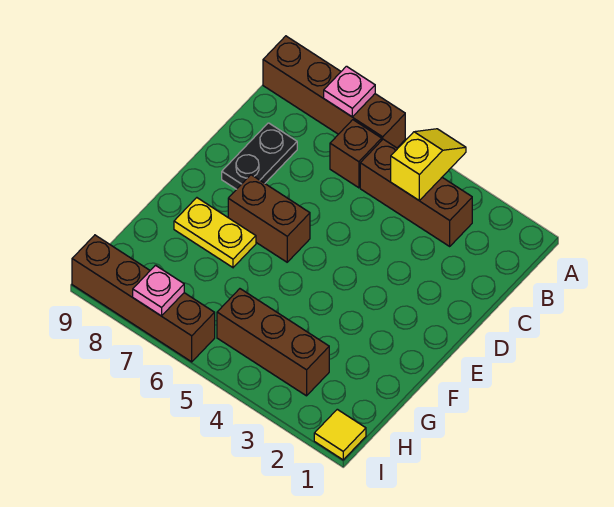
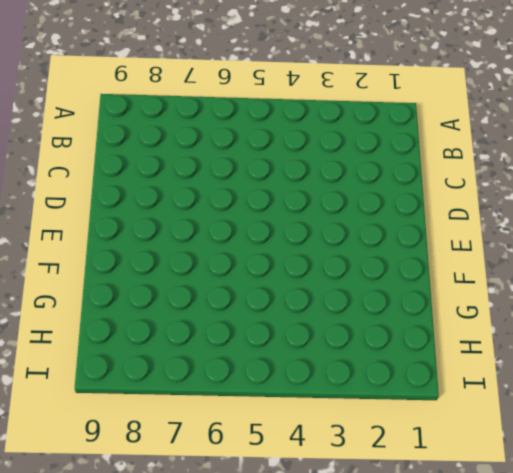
none -> brown brick A6:A9 level 1
none -> brown brick B3:B5 level 1
none -> brown brick B6 level 1

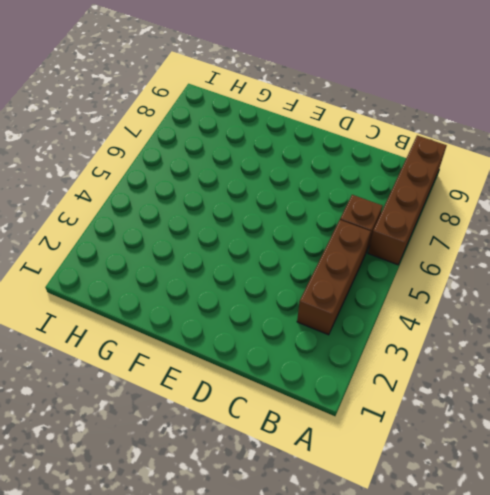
none -> black plate C8:D8 level 1
none -> brown brick E6:E7 level 1
none -> yellow plate F7:F8 level 1

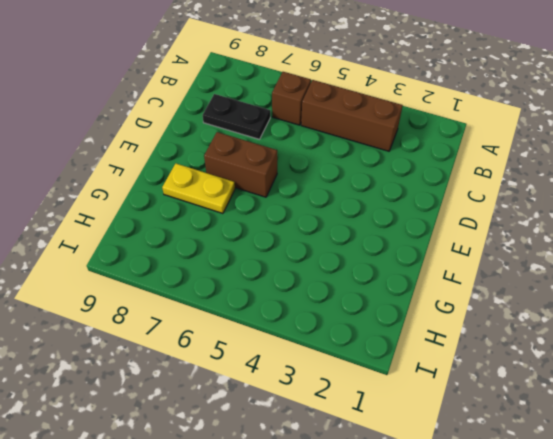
black plate C7:C8 level 1 -> black plate C8:D8 level 1
none -> brown brick A6:A9 level 1
none -> brown brick H3:H5 level 1
none -> yellow tile I1 level 1

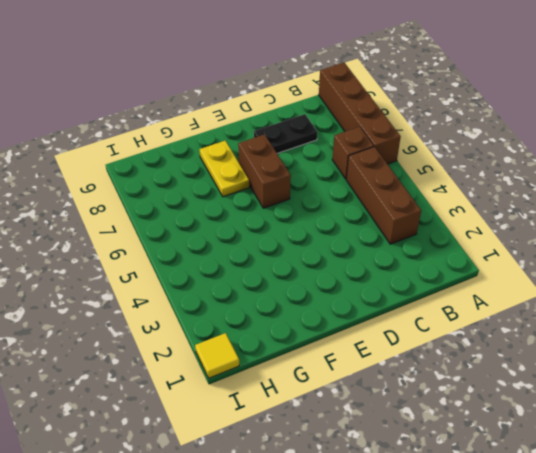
none -> brown brick H3:H5 level 1
none -> brown brick I6:I9 level 1
none -> yellow slope A4:B4 level 2 top B

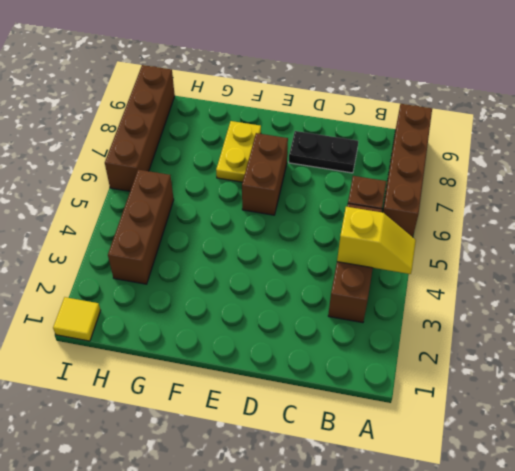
none -> pink plate A7 level 2
none -> pink plate I7 level 2

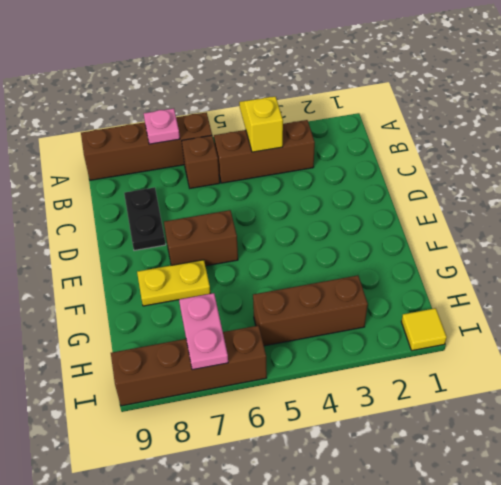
pink plate H7:I7 level 2 -> pink plate I7 level 2

